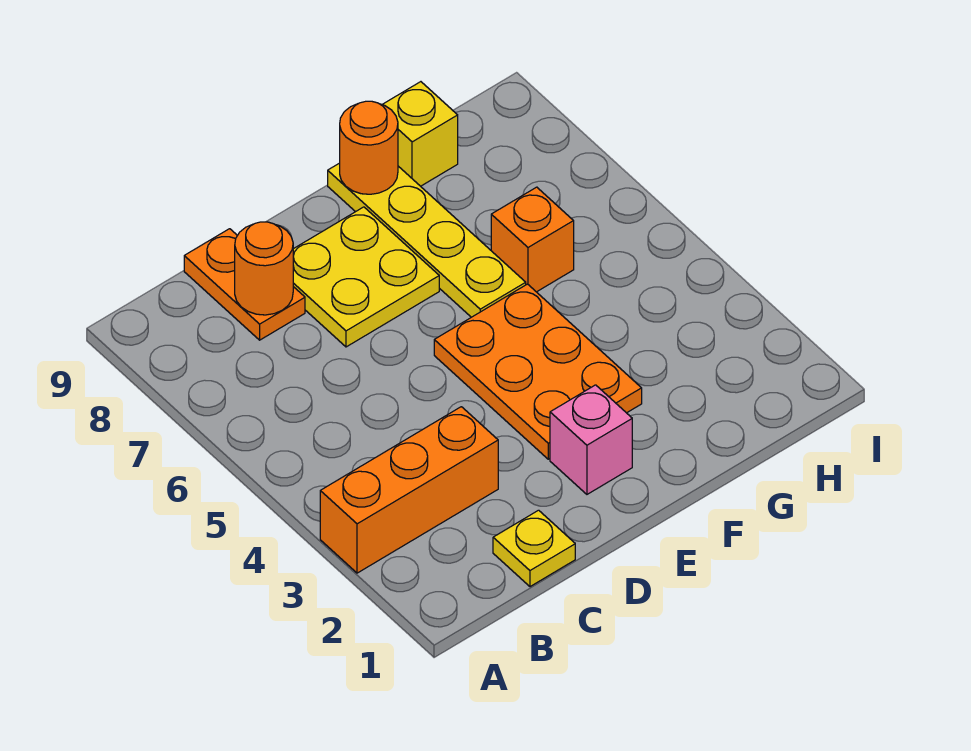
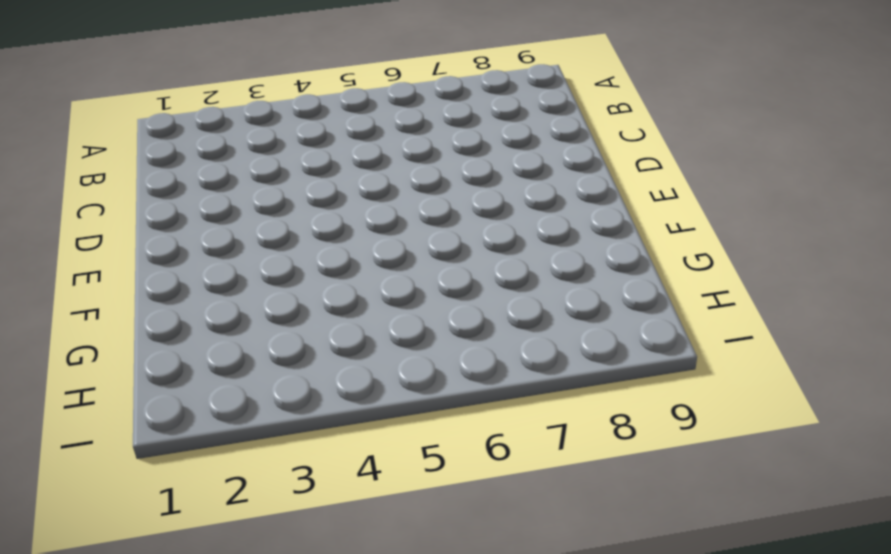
none -> orange brick A3:C3 level 1
none -> yellow plate C1 level 1

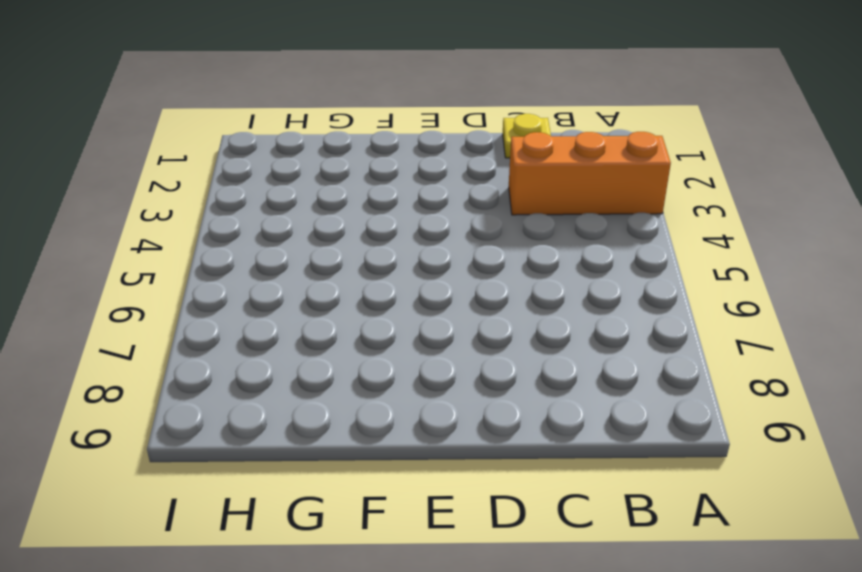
none -> orange plate C8:C9 level 1
none -> yellow plate D7:E8 level 1

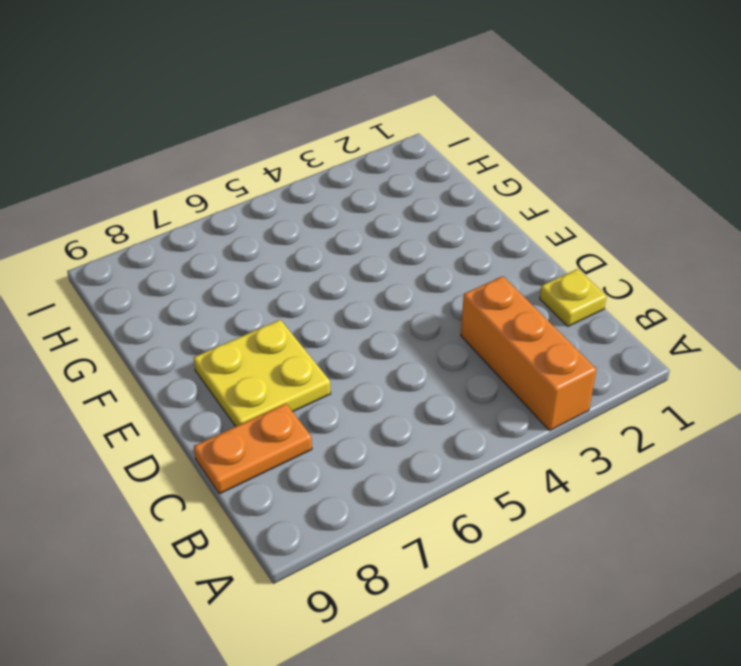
none -> pink brick E2 level 1
none -> orange plate E3:F5 level 1

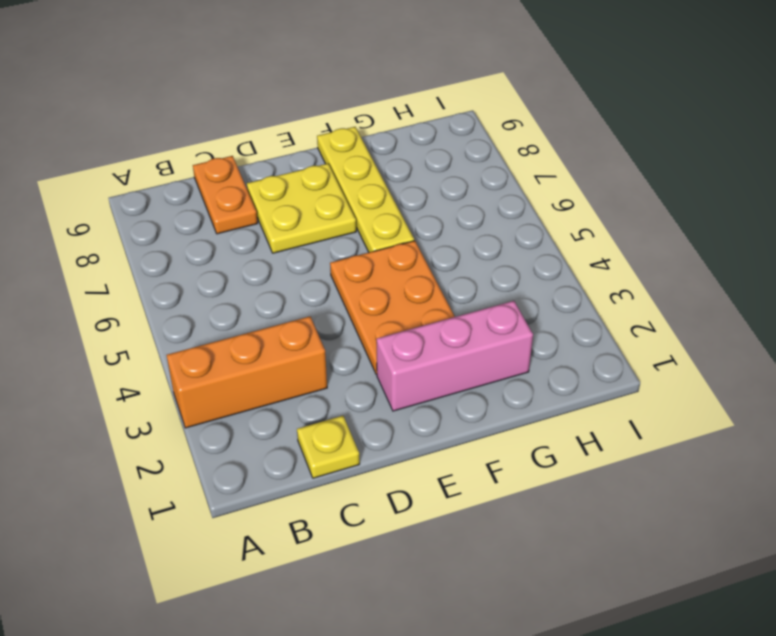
pink brick E2:G2 level 1 -> pink brick E2 level 1
none -> orange brick G6 level 1
none -> yellow brick G9 level 1

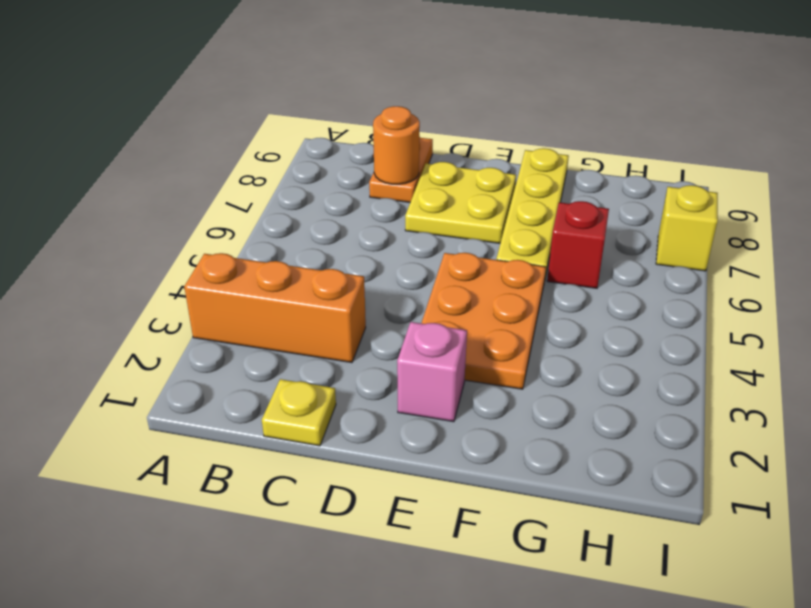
red brick G6 level 1 -> orange brick G6 level 1
yellow brick I7 level 1 -> yellow brick G9 level 1
none -> orange round brick F9 level 2

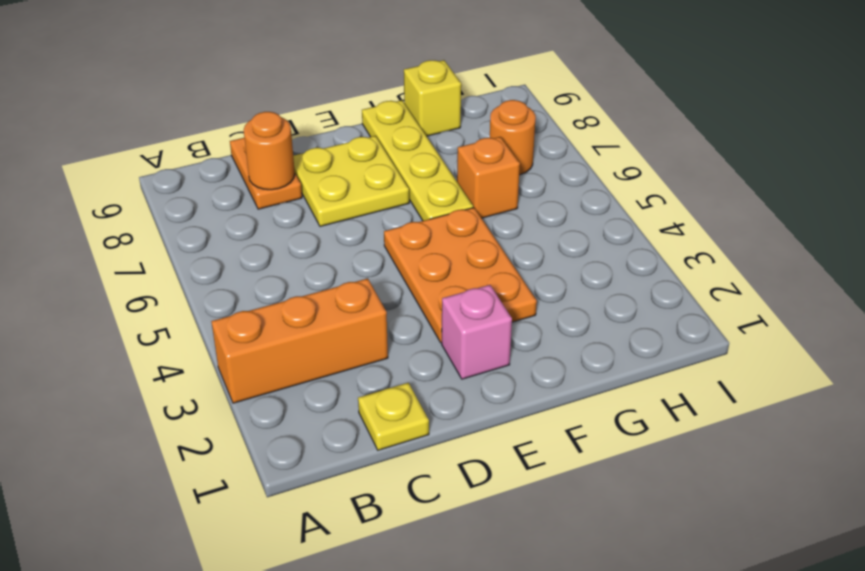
orange round brick H7 level 1 -> orange round brick F9 level 2

